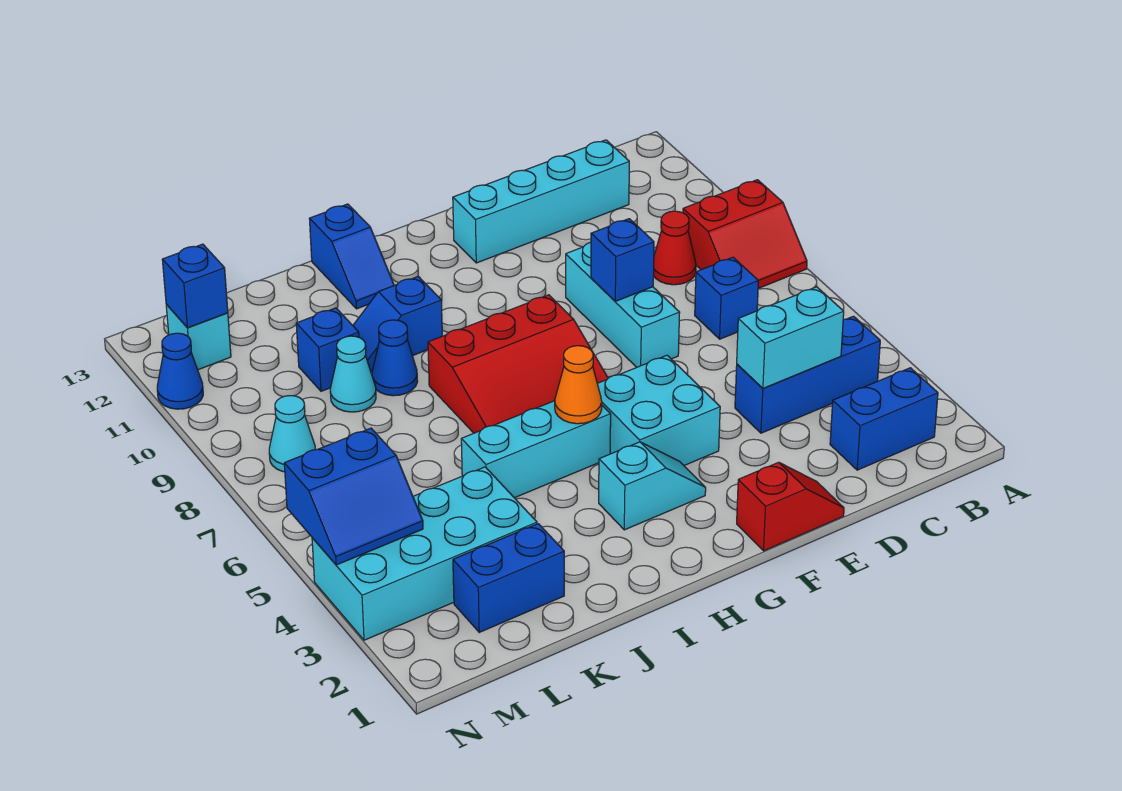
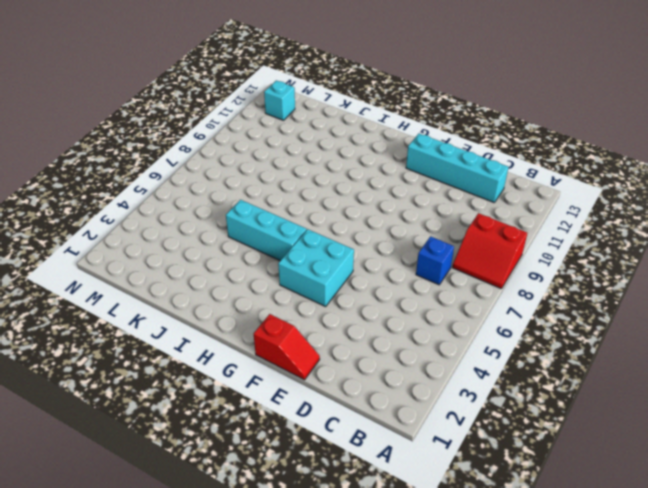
none -> blue brick B2:C2 level 1
none -> blue brick B4:D4 level 1
none -> red cone C9 level 1

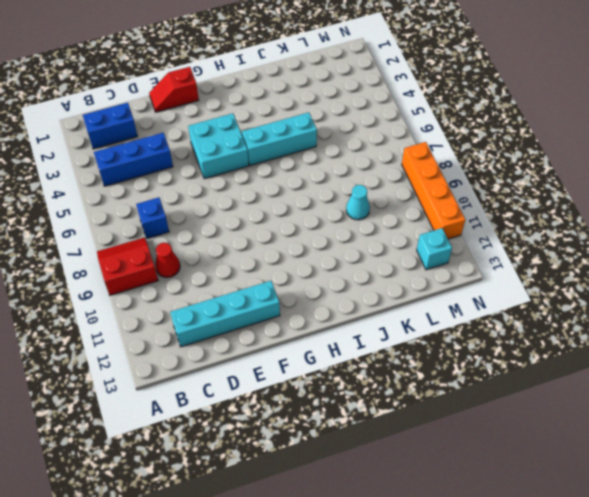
orange brick N8:N11 level 1 -> blue cone N11 level 1
none -> cyan brick E7:E9 level 1
none -> cyan slope G3:H3 level 1 top H
none -> red slope G6:I8 level 1 top 8

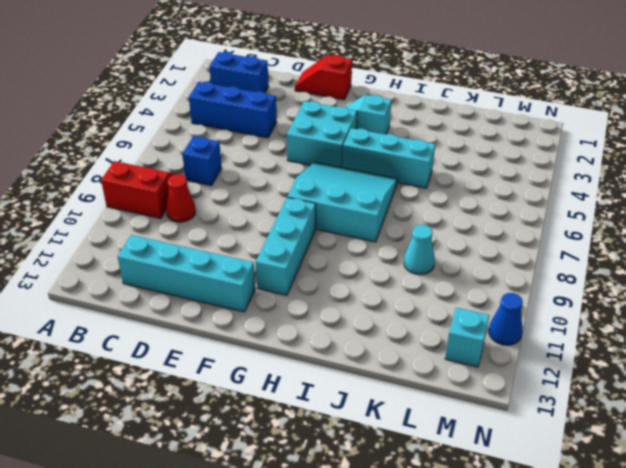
cyan slope G6:I8 level 1 top 8 -> red slope G6:I8 level 1 top 8
cyan brick G9:G11 level 1 -> cyan brick E7:E9 level 1
none -> blue slope I10:J10 level 1 top I
none -> blue slope I12:I13 level 1 top 13
none -> blue cone J9 level 1

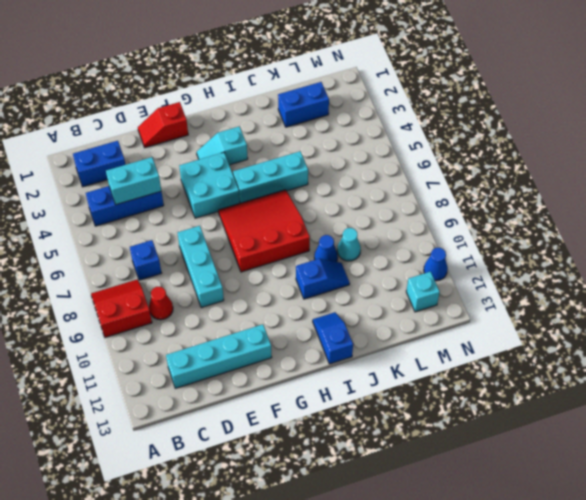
none -> cyan brick K3:N4 level 1
none -> blue brick K10 level 1
none -> cyan cone M8 level 1

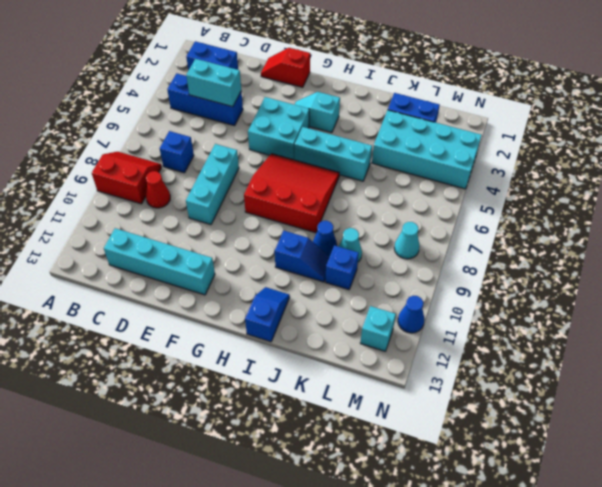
none -> blue brick E8 level 2
none -> orange cone H5 level 2
none -> blue slope M4:N5 level 2 top 5

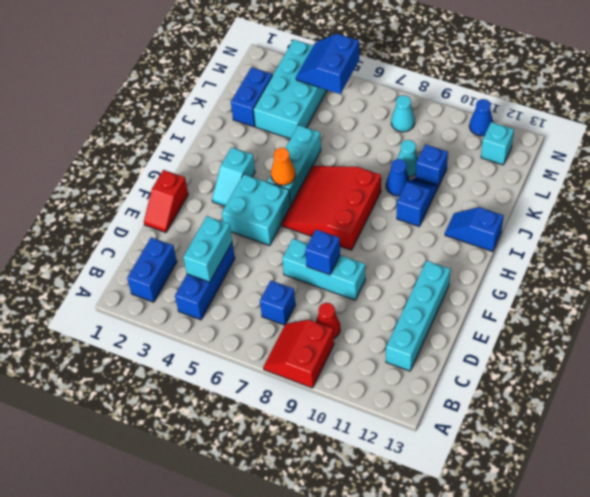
none -> blue brick M12 level 2

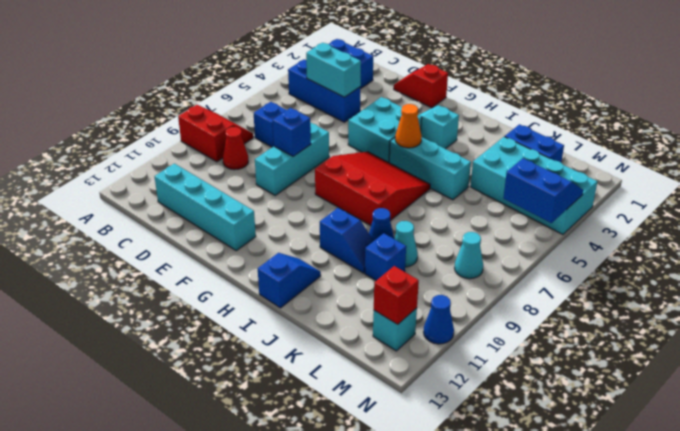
red brick M12 level 2 -> blue brick M12 level 2

